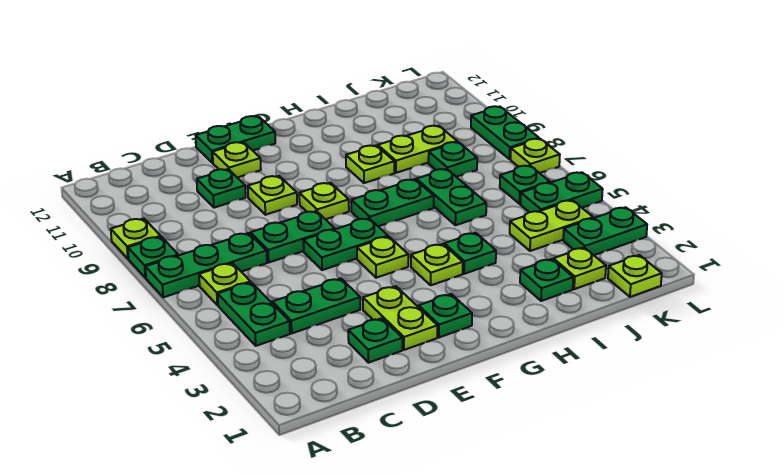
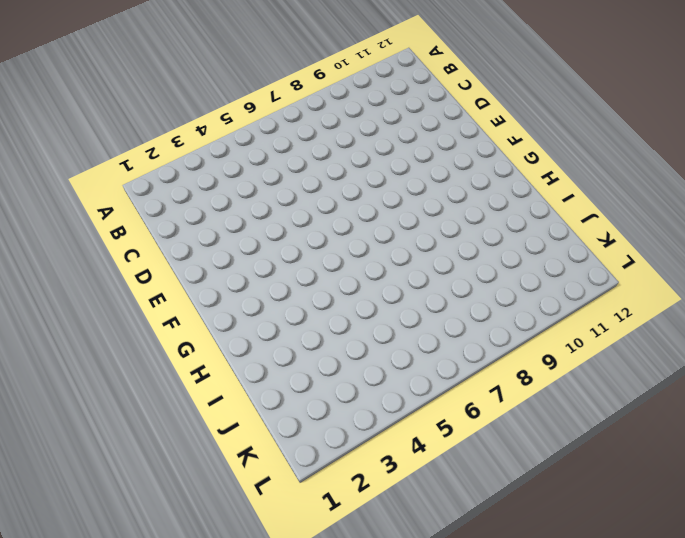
none -> green plate A7:C7 level 1
none -> green plate A8 level 1
none -> lime plate A9 level 1
none -> green plate B4:B5 level 1

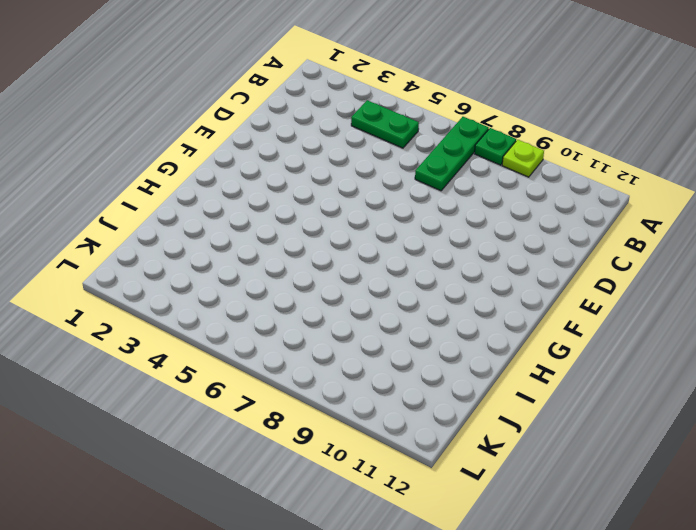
none -> lime plate B6 level 1
none -> green plate C4:D4 level 1
none -> green plate D2 level 1
none -> green plate D7:E7 level 1

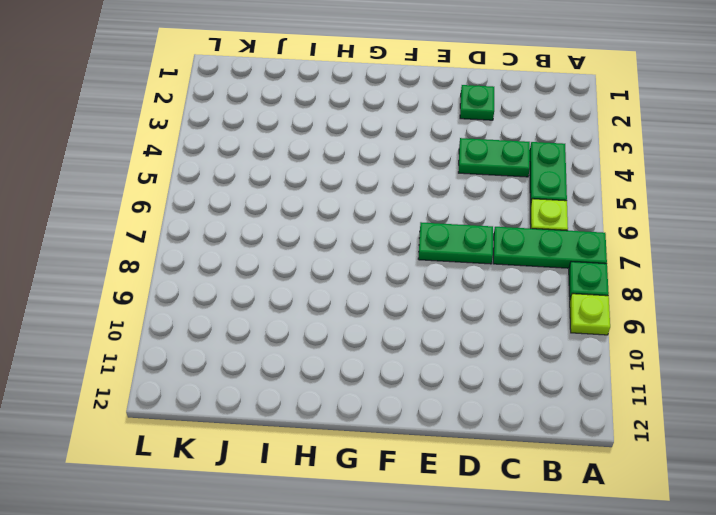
none -> green plate D10 level 1
none -> lime plate E2:E3 level 1
none -> green plate E6:F6 level 1
none -> lime plate E9 level 1

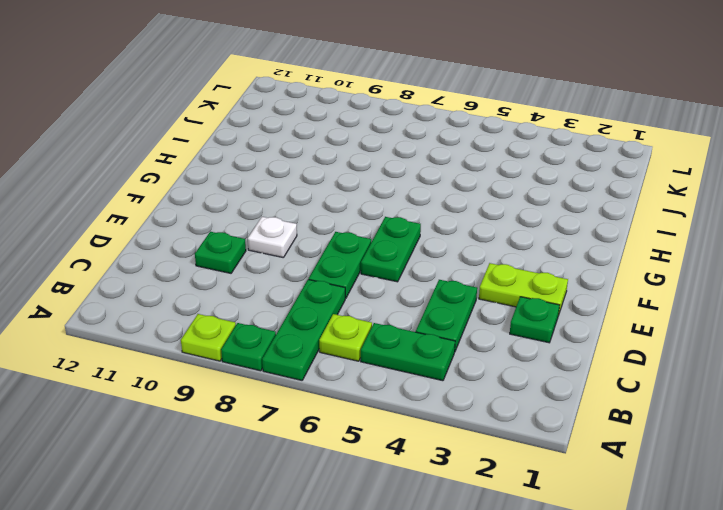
white plate E9 level 1 -> lime plate E9 level 1
none -> lime plate E11 level 1
none -> green plate E12:F12 level 1
none -> green plate F2 level 1
none -> lime plate F5 level 1

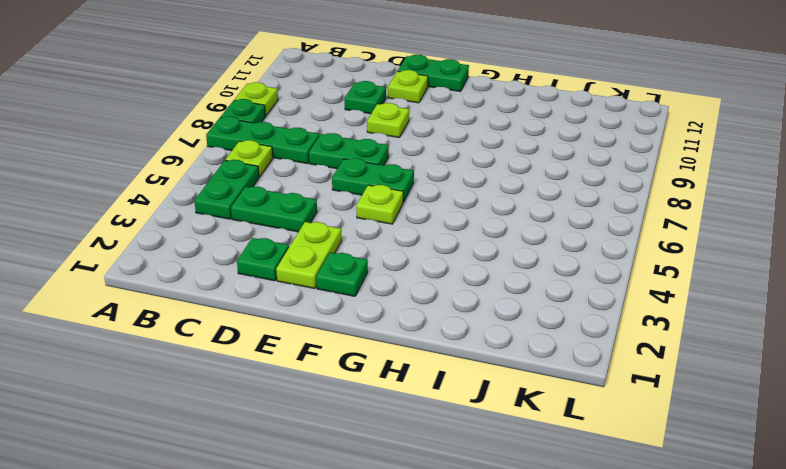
none -> lime plate F8 level 1
none -> lime plate G4 level 1
none -> green plate G7:H7 level 1
none -> green plate H4 level 1

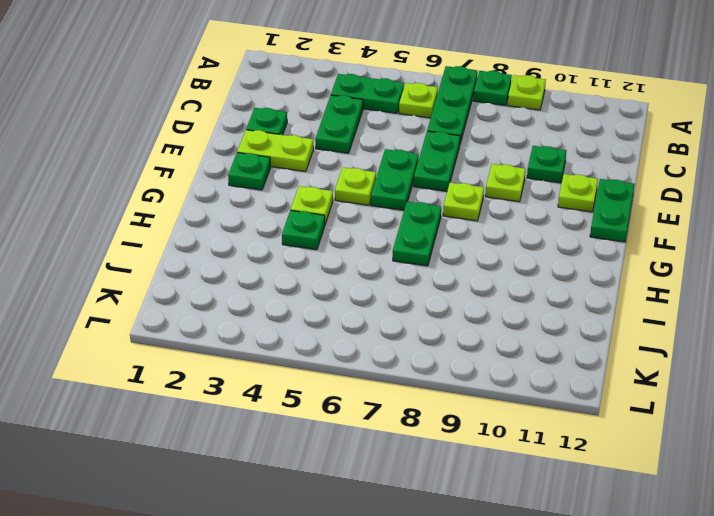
none -> lime plate H9 level 1
none -> green plate I2 level 1
none -> green plate I6:I7 level 1
none -> lime plate I9:J9 level 1

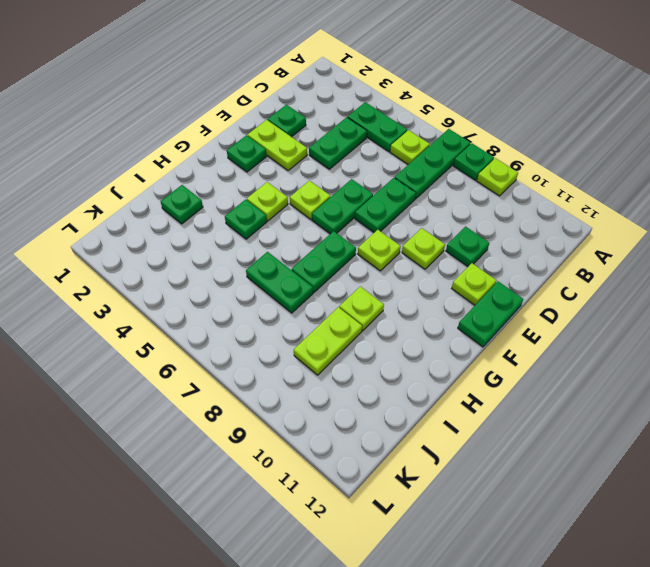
none -> lime plate J2 level 1
none -> lime plate J4:K4 level 1
none -> green plate J8 level 1
none -> lime plate K1 level 1

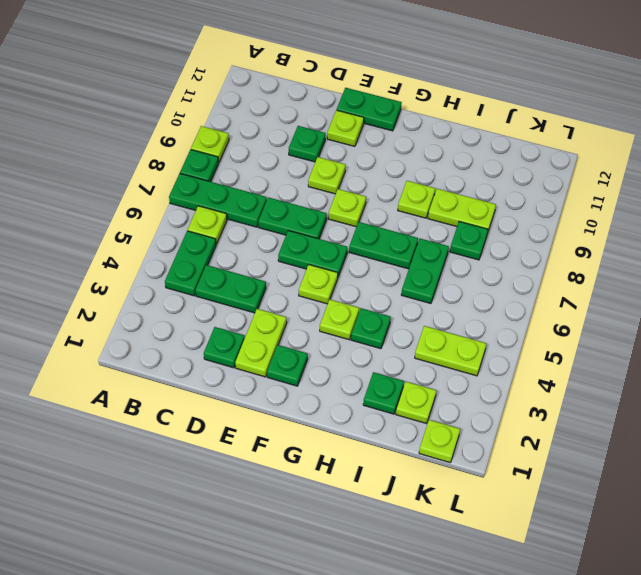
none -> green plate K3:L3 level 1
none -> green plate K5:L5 level 1
none -> green plate K6 level 1
none -> lime plate L7 level 1

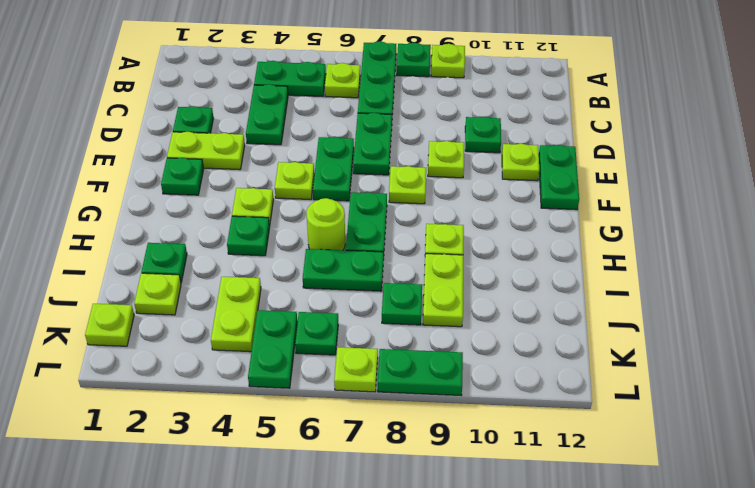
lime round brick H6 level 1 -> none
none -> green plate K3:L3 level 1

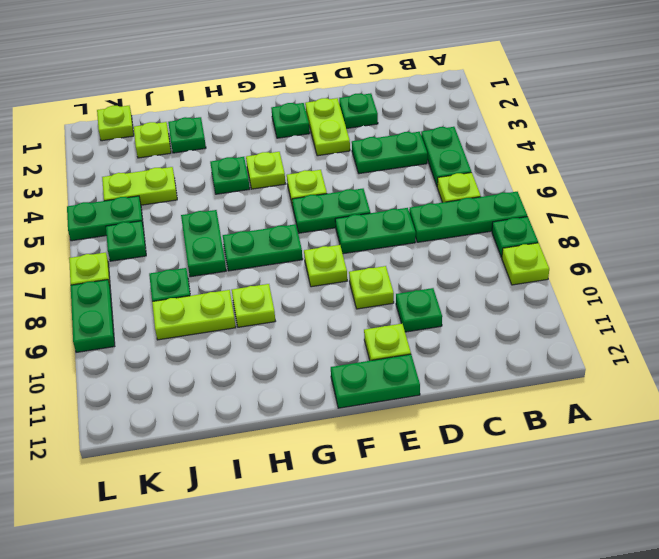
none -> green plate K3:L3 level 1

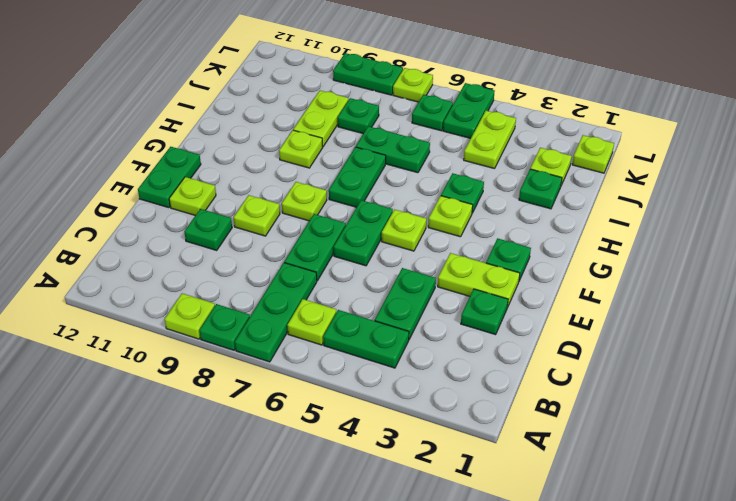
none -> green plate K3:L3 level 1

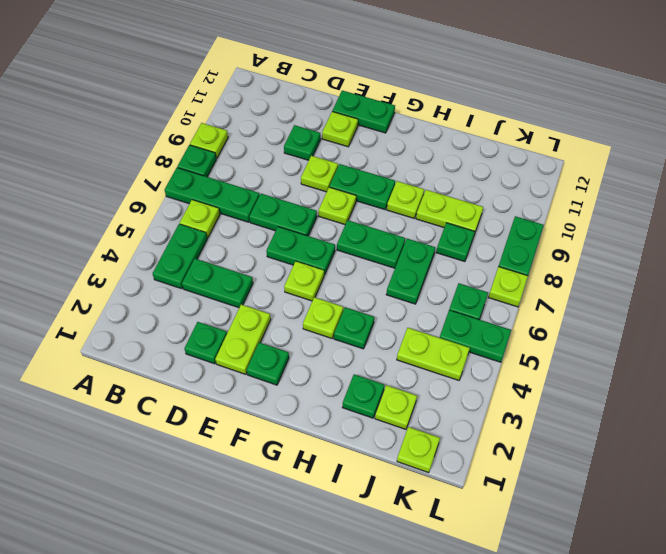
green plate F9:G9 level 1 -> green plate K3:L3 level 1

